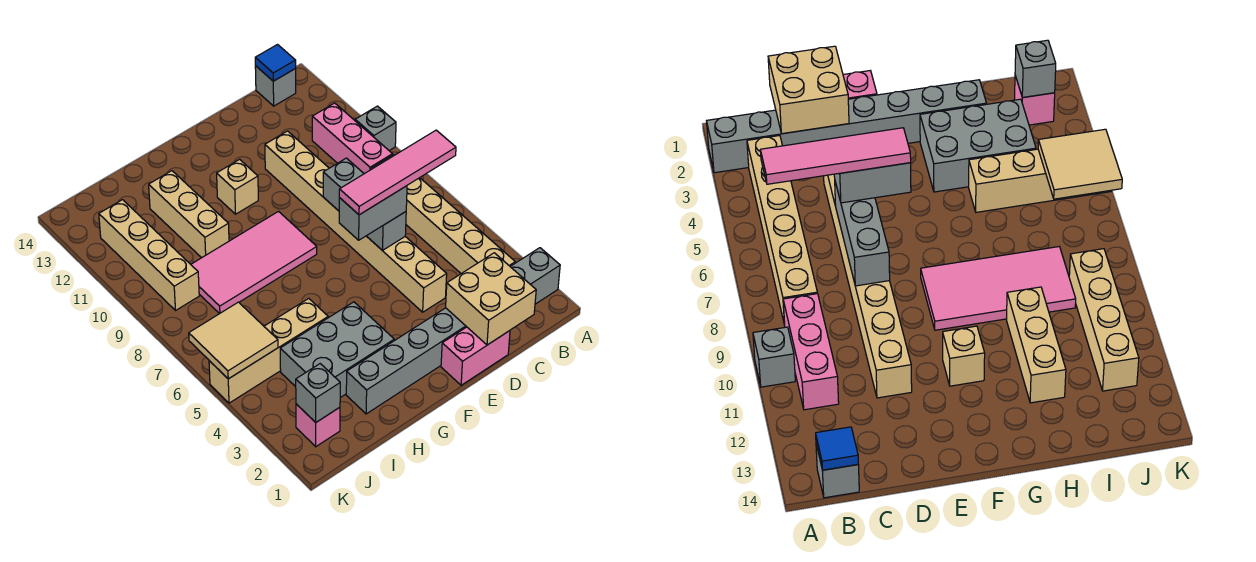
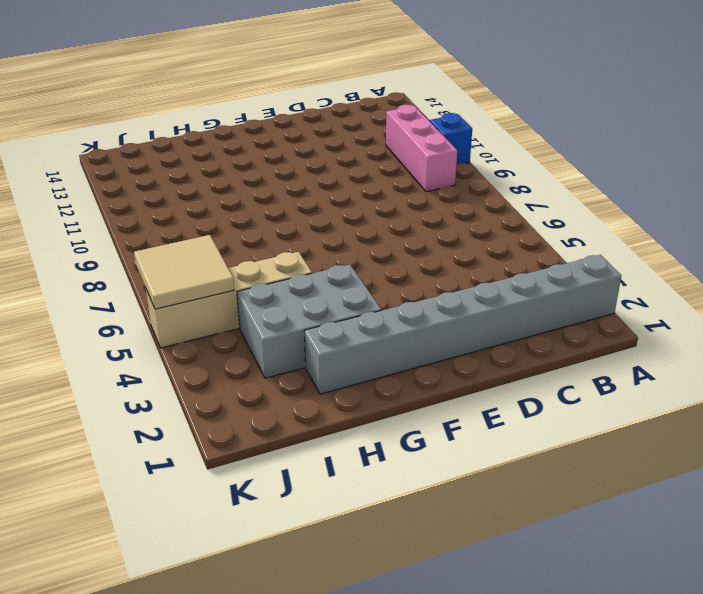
blue brick A10 level 1 -> grey brick A10 level 1
none -> tan brick B3:B8 level 1
none -> grey brick B14 level 1
none -> pink brick D1:E1 level 1

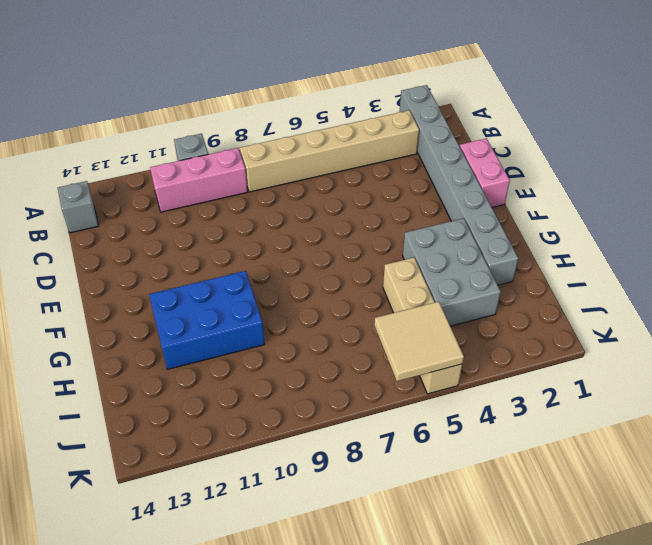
blue brick G10:H12 level 1 -> tan brick H10:H12 level 1
none -> tan brick D4:D11 level 1
none -> pink tile F8:I9 level 1
none -> tan brick F11 level 1

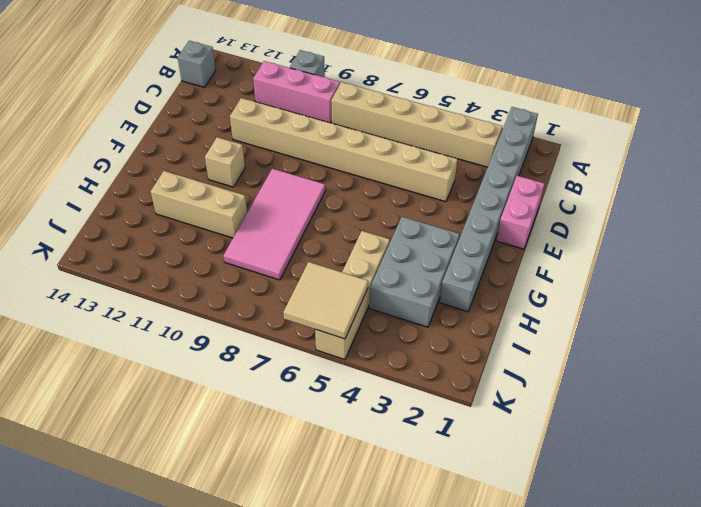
none -> pink brick J2 level 1
none -> tan brick J9:J12 level 1
none -> blue tile B14 level 2

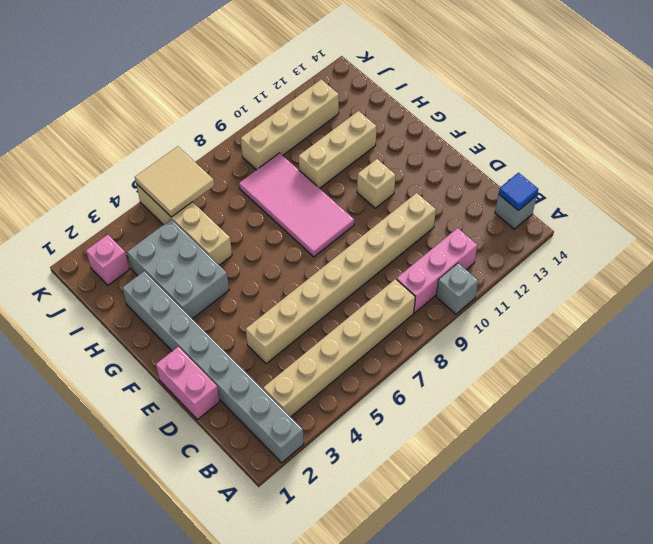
none -> tan brick C1:D2 level 2
none -> grey brick D6:D8 level 2
none -> grey brick J2 level 2

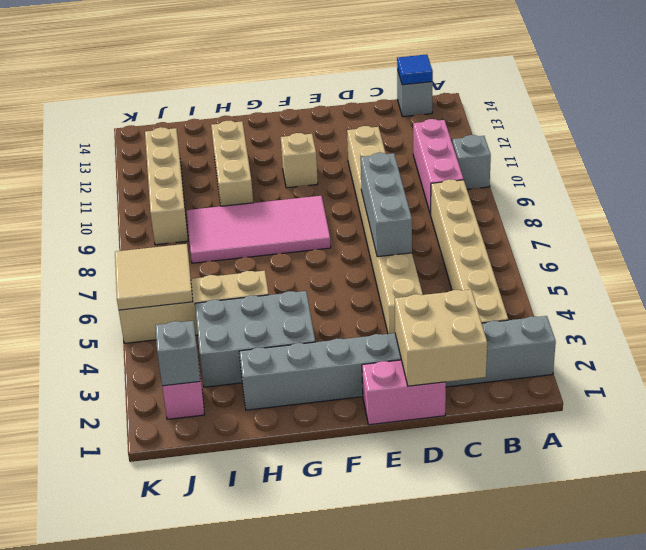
none -> grey brick D6:E6 level 3
none -> pink tile B6:E6 level 4

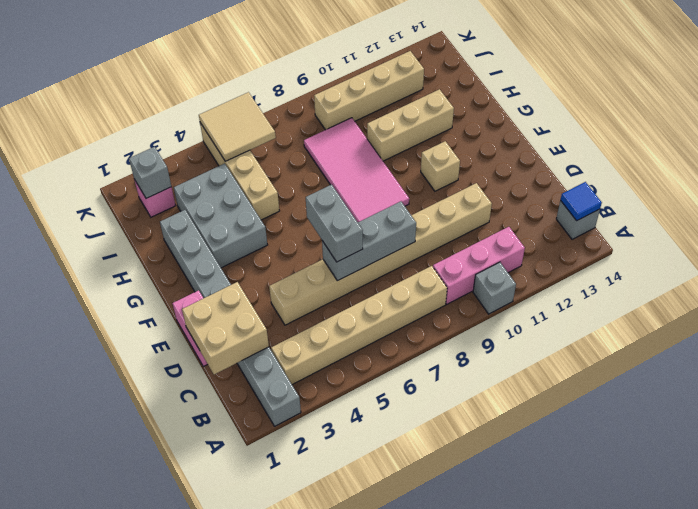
none -> pink tile B6:E6 level 4

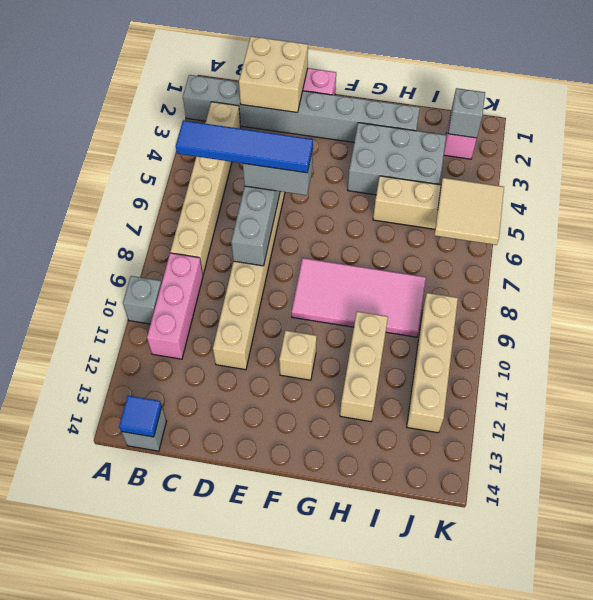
blue tile B6:E6 level 4 -> pink tile B6:E6 level 4

